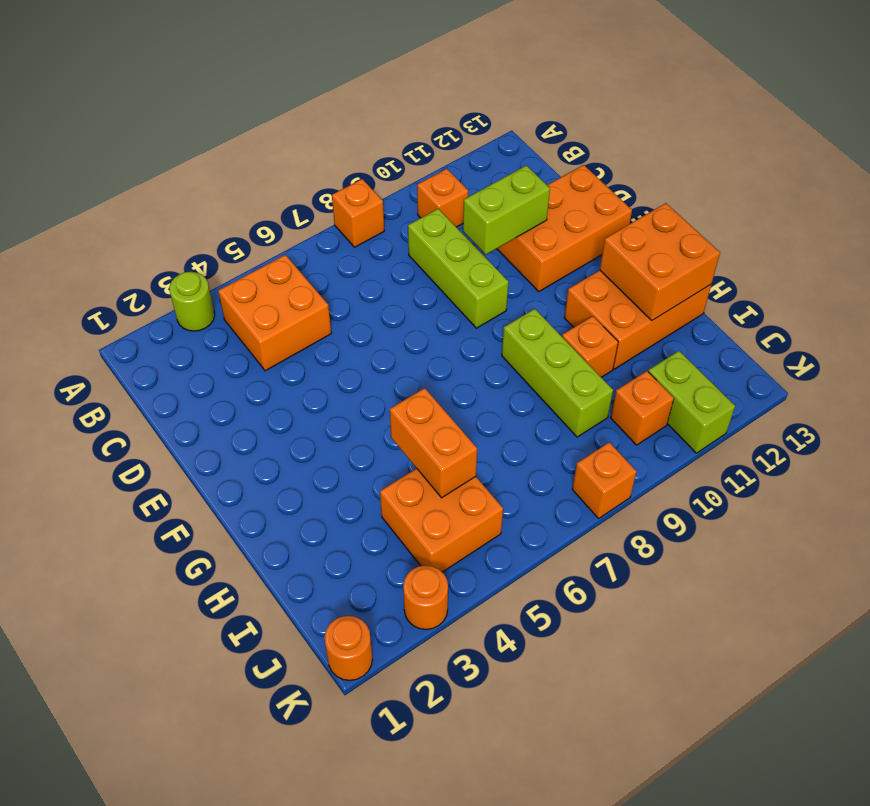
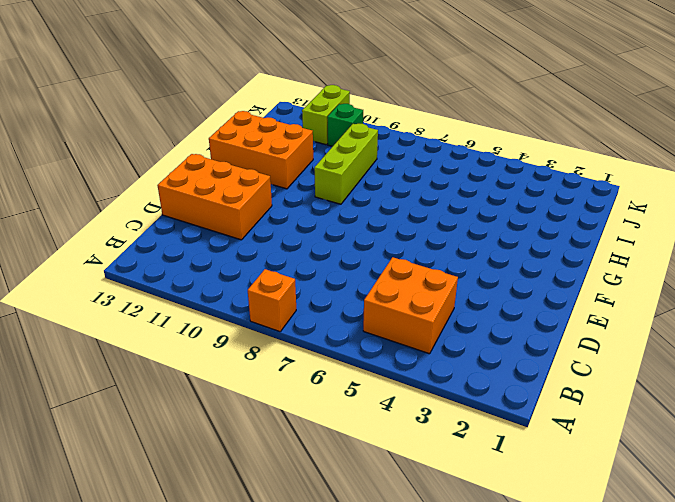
green brick J10 level 1 -> orange brick J10 level 1
none -> lime round brick A3 level 1
none -> orange brick B10 level 1
none -> lime brick C9:E9 level 1

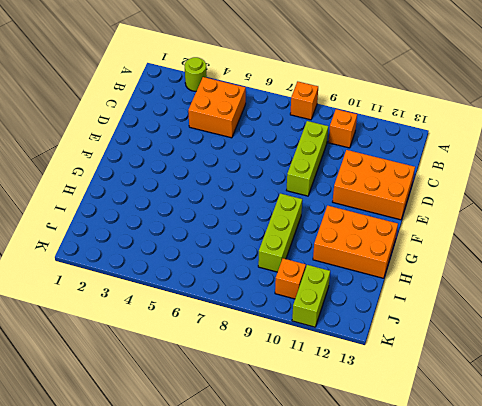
none -> orange brick H10 level 1
none -> orange brick I4:J5 level 1
none -> orange round brick K1 level 1

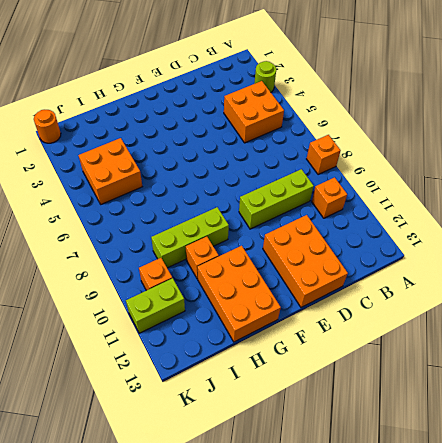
none -> orange round brick K3 level 1
none -> orange brick K8 level 1
none -> lime brick D10:D11 level 2

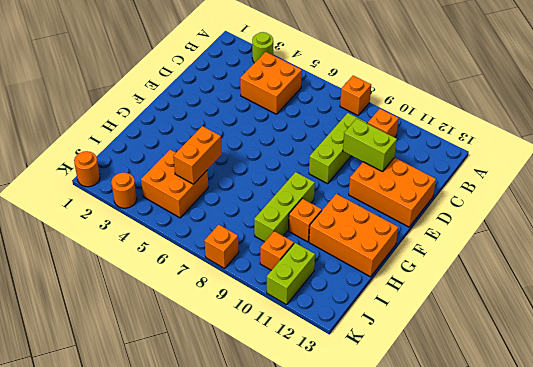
none -> orange brick G12:H13 level 2

